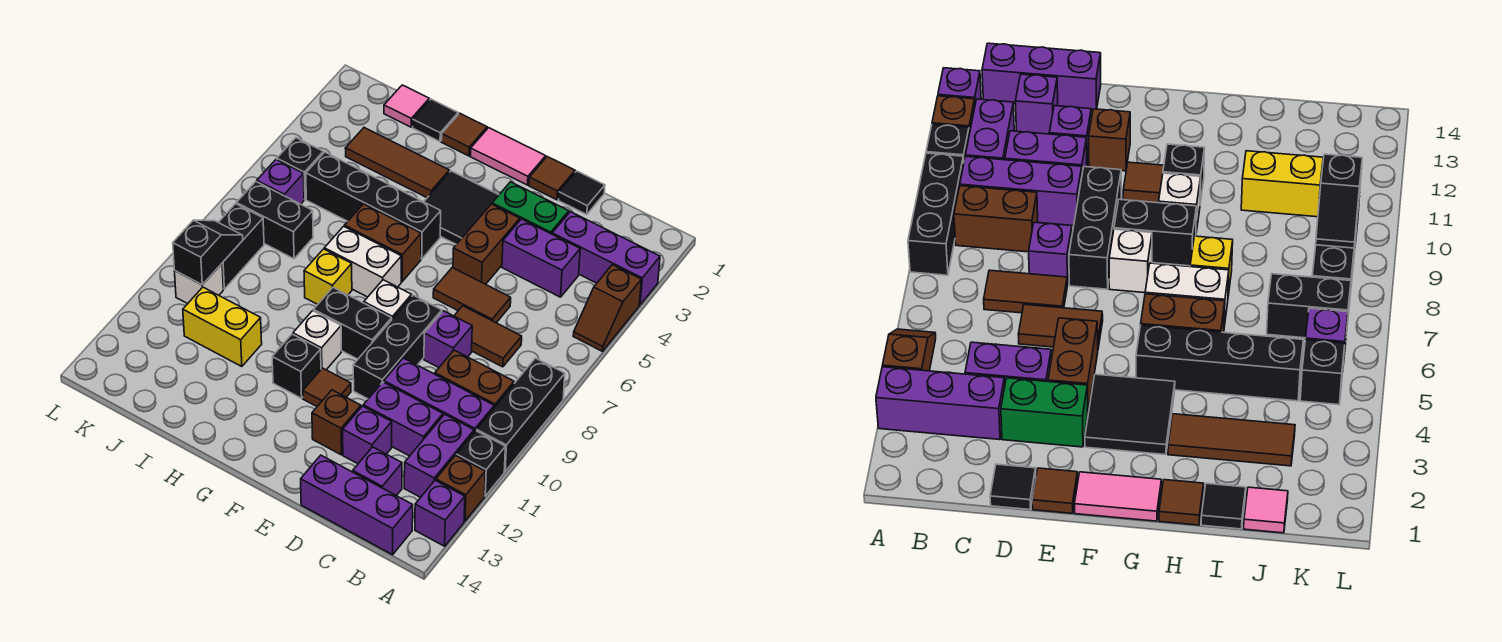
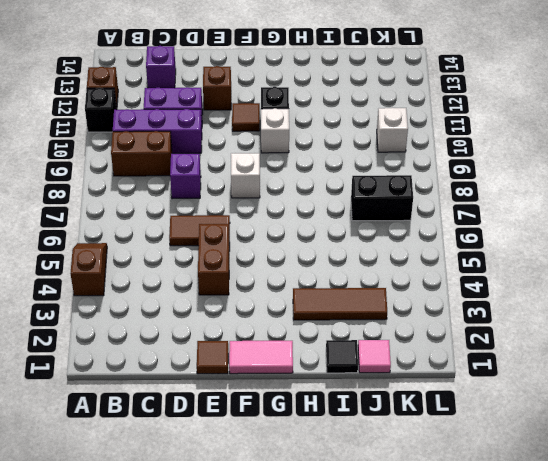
none -> purple brick A3:C3 level 1
none -> black brick A8:A10 level 1
none -> purple brick A13 level 1
none -> purple brick B11:B12 level 1

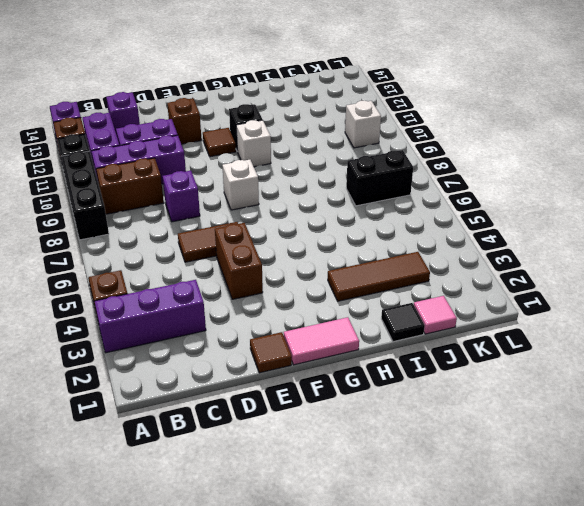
none -> purple brick B14:D14 level 1
none -> purple brick C4:D4 level 1
none -> brown tile C7:D7 level 1
none -> black tile D1 level 1

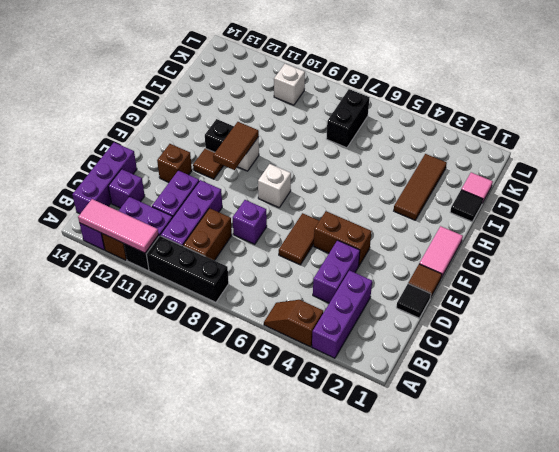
pink tile A11:A13 level 2 -> none
brown tile F10:G10 level 2 -> brown tile C7:D7 level 1
none -> green brick D3:E3 level 1
none -> purple brick D12 level 1
none -> black brick E8:E10 level 1
none -> black tile F3:G4 level 1

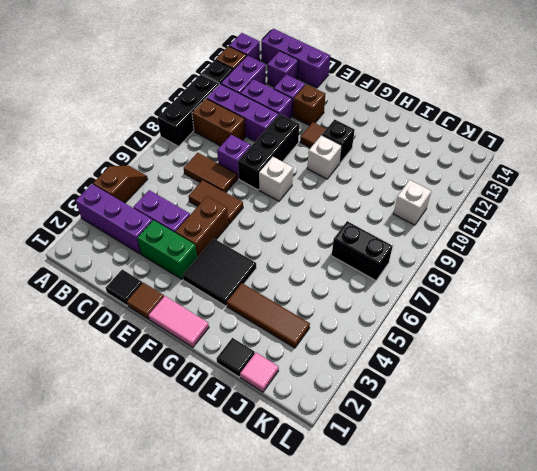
none -> black brick F9:G9 level 1
none -> black brick G5:J5 level 1
none -> brown brick G6:H6 level 1
none -> white brick G7:H7 level 1

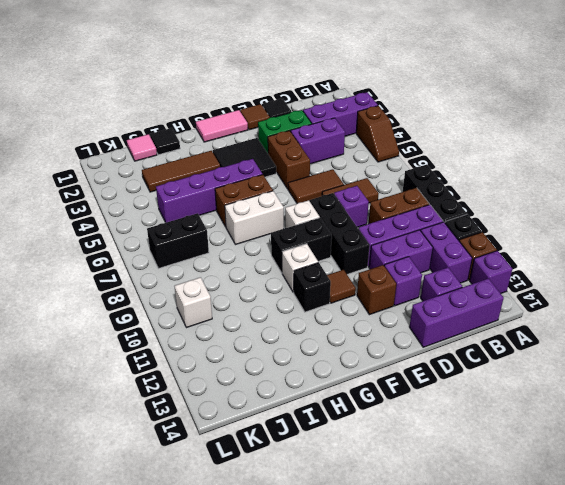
purple brick G5:J5 level 1 -> black brick G5:J5 level 1
none -> brown tile H1 level 1
none -> yellow brick H8 level 1
none -> yellow brick I11:J11 level 1
none -> black brick K5 level 1

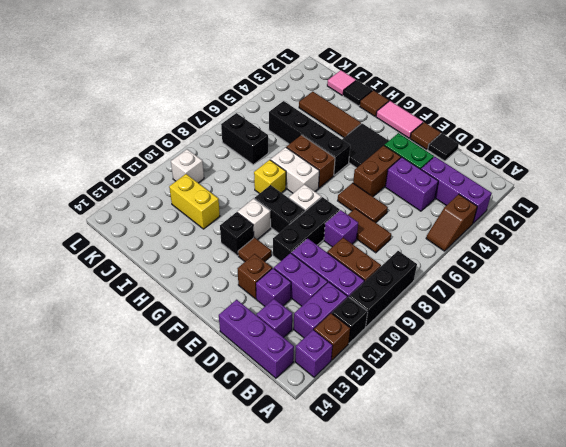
none -> black brick K5 level 1
none -> purple brick K6 level 1
none -> black brick K8:K9 level 1
none -> black slope K9:K10 level 2 top 10

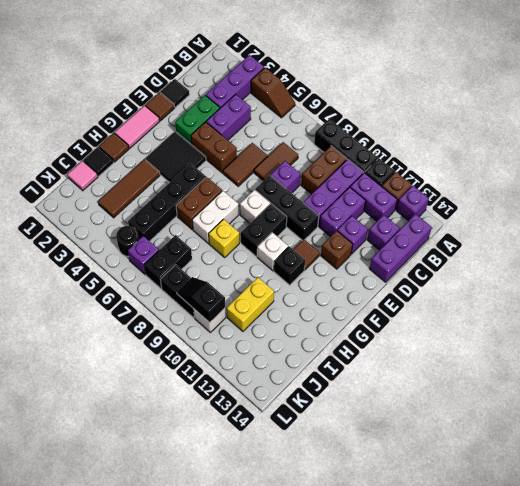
black round brick K5 level 1 -> black brick K5 level 1

